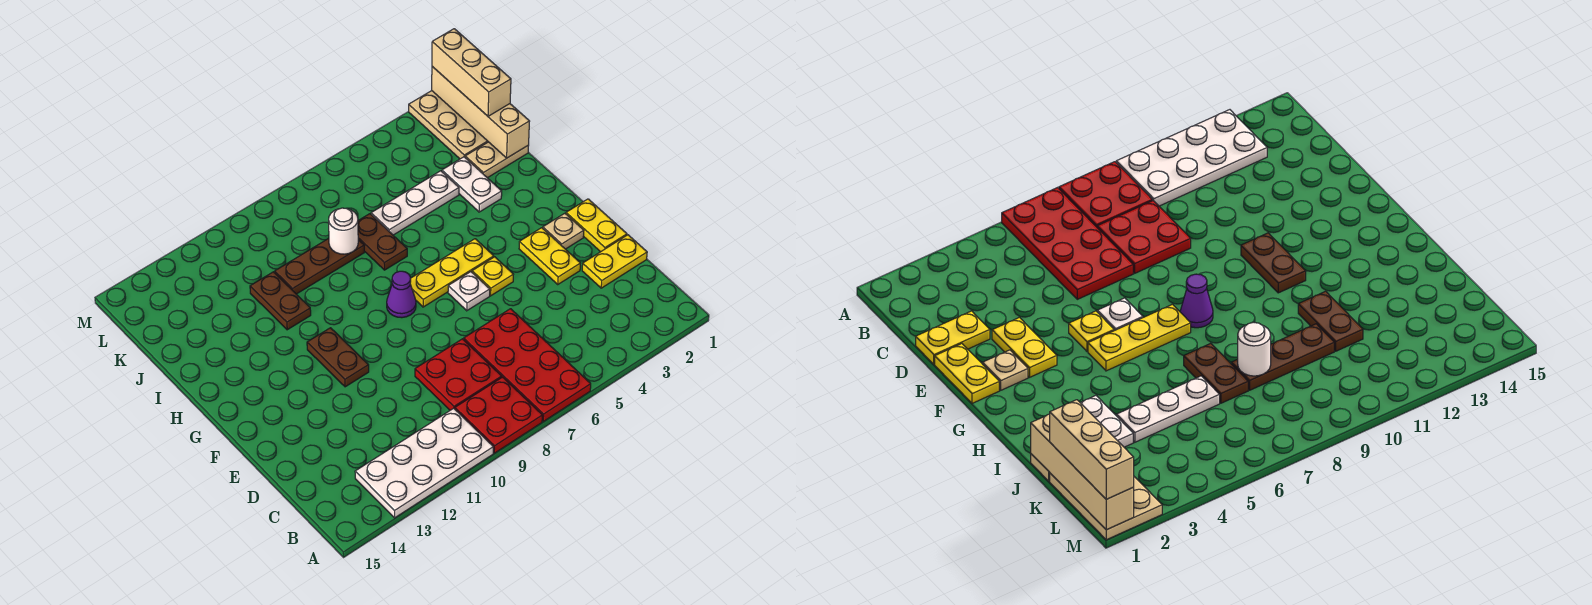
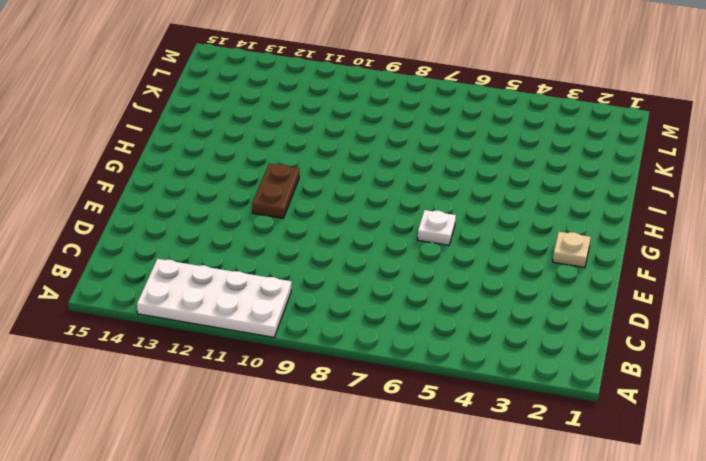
none -> red plate A6:D7 level 1
none -> red plate A8:B9 level 1
none -> red plate C8:D9 level 1

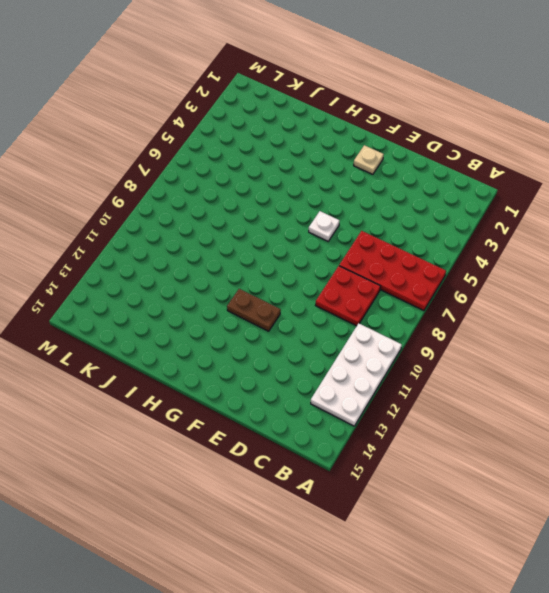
none -> red plate A8:B9 level 1
none -> yellow plate D1:D2 level 1
none -> yellow plate E1:F1 level 1

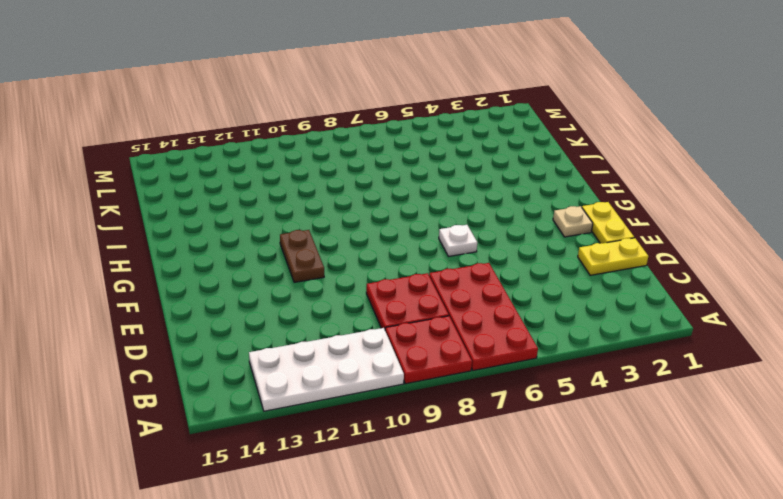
none -> yellow plate E3:F3 level 1
none -> yellow plate F5 level 1
none -> yellow plate G5:G7 level 1

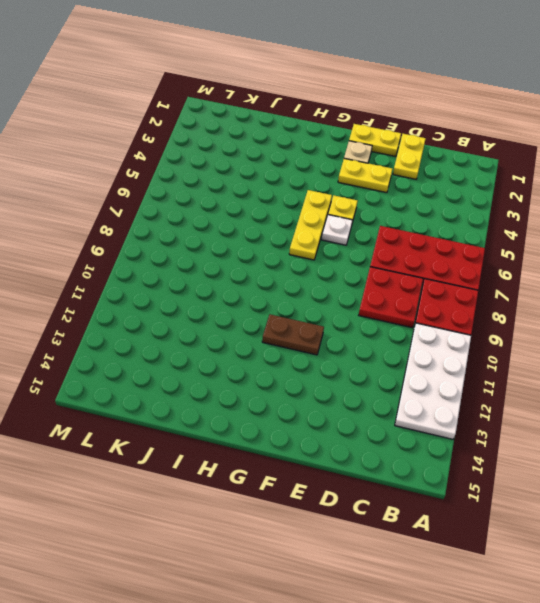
none -> purple cone G8 level 1
none -> white plate I3:J3 level 1
none -> brown plate I7:J7 level 1

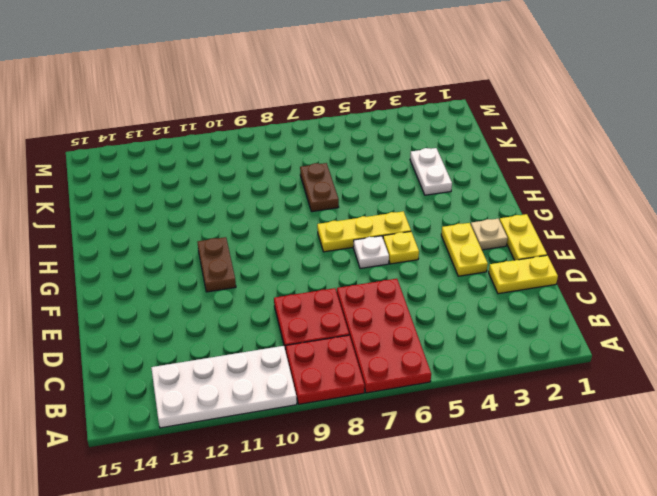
none -> purple cone G8 level 1
none -> brown plate I11:J11 level 1
none -> tan plate J1:J2 level 1

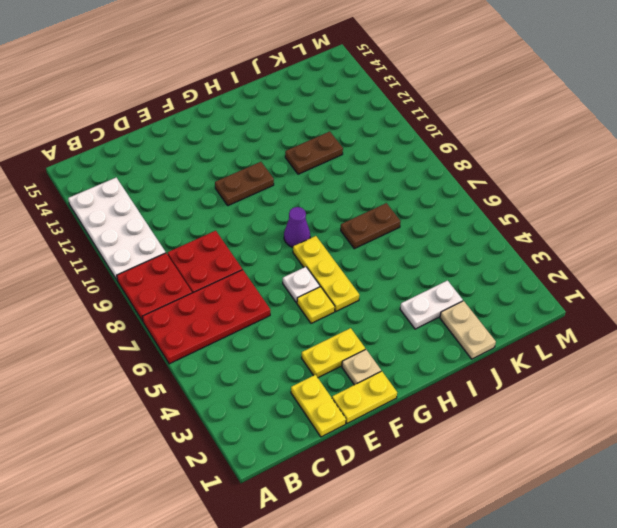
none -> white plate J4:J6 level 1
none -> brown plate J8:J10 level 1
none -> tan plate K1:M2 level 1

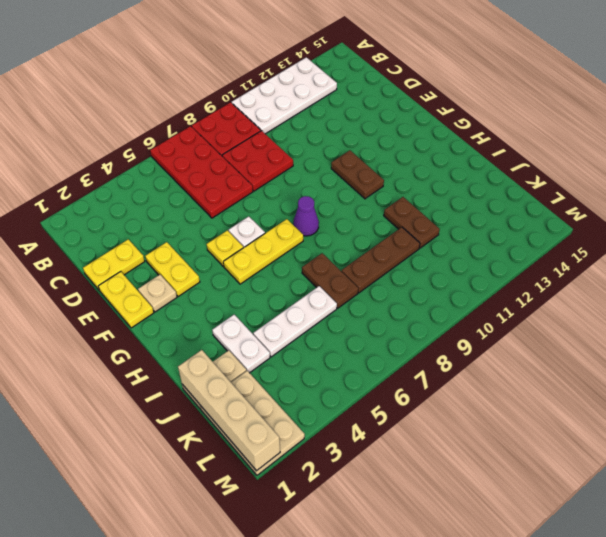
none -> white round brick J8 level 2
none -> tan brick K1:M1 level 3

